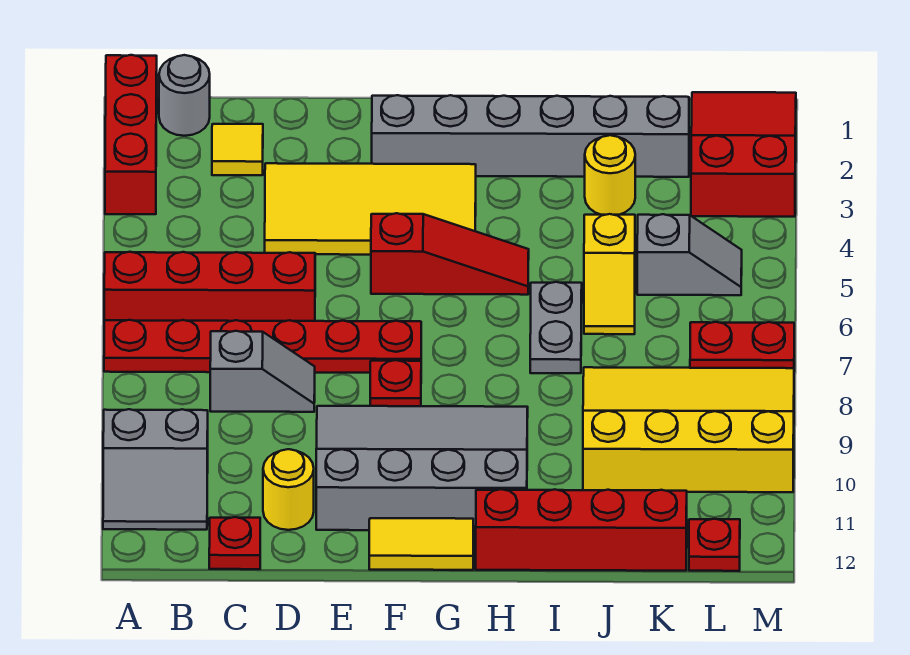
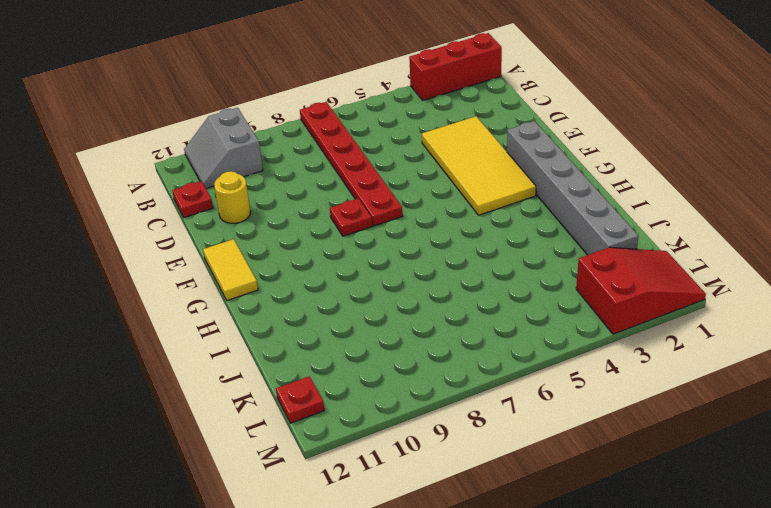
none -> red brick A6:D6 level 1
none -> grey round brick B1 level 1
none -> yellow tile C2 level 1

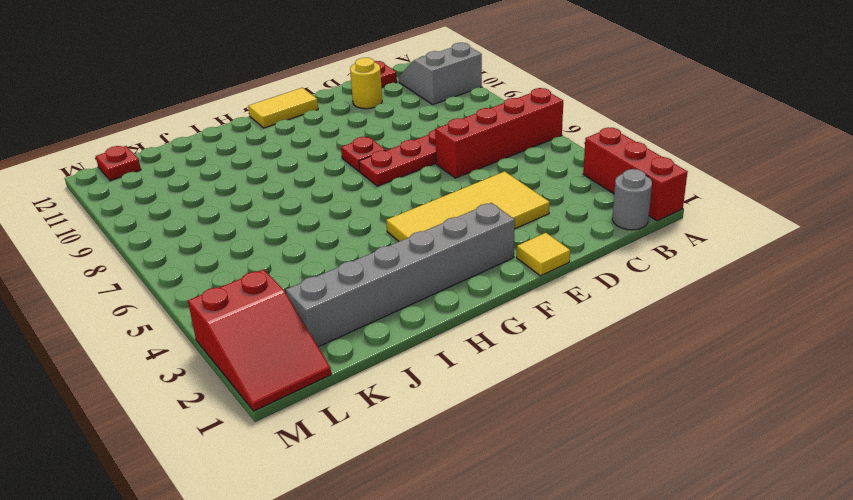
yellow tile E1 level 1 -> yellow tile C2 level 1
none -> grey slope C8:D8 level 1 top C
none -> grey slope E9:H11 level 1 top 11
none -> red slope F5:H5 level 1 top F

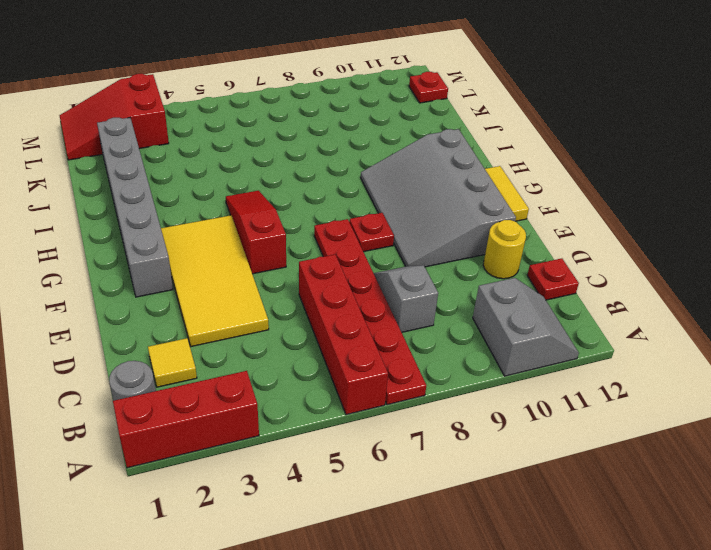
none -> red brick H12:K12 level 1
none -> grey plate I6:I7 level 1
none -> yellow round brick J3 level 1

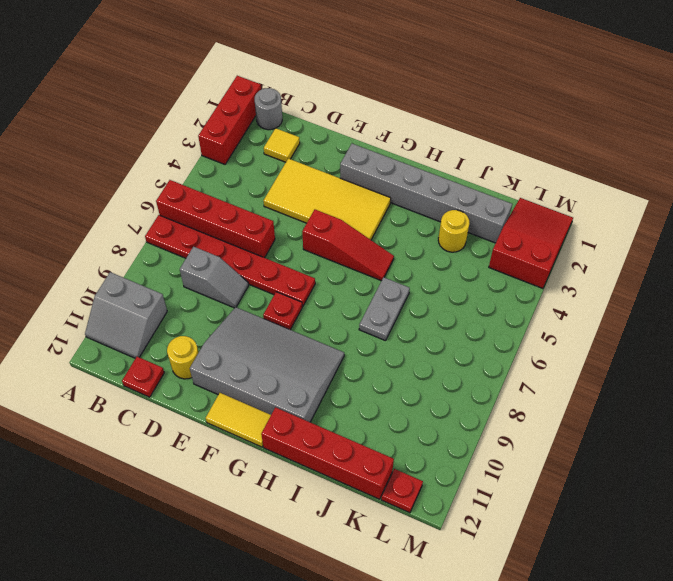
none -> yellow slope J5:J6 level 1 top 5
none -> yellow slope J8:M10 level 1 top 10
none -> grey slope K5:L5 level 1 top K

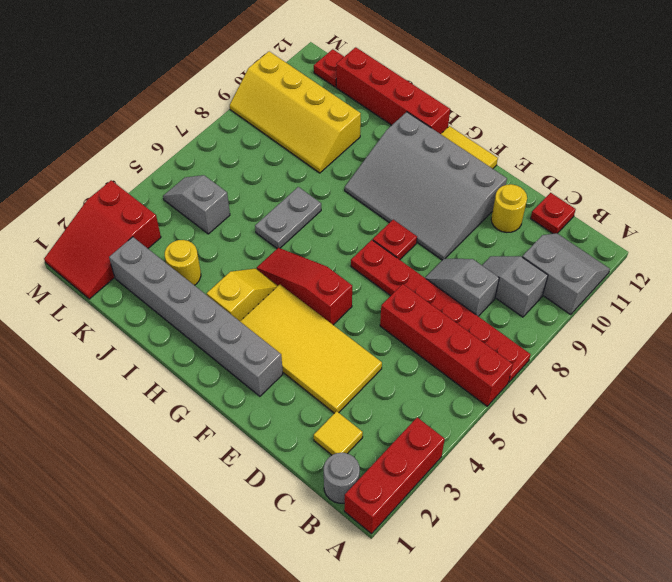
grey slope B9:C9 level 1 top B -> none
yellow slope H3:H4 level 1 top 3 -> yellow slope J5:J6 level 1 top 5
yellow slope J9:M10 level 1 top 10 -> yellow slope J8:M10 level 1 top 10
none -> red plate L7:M7 level 1

